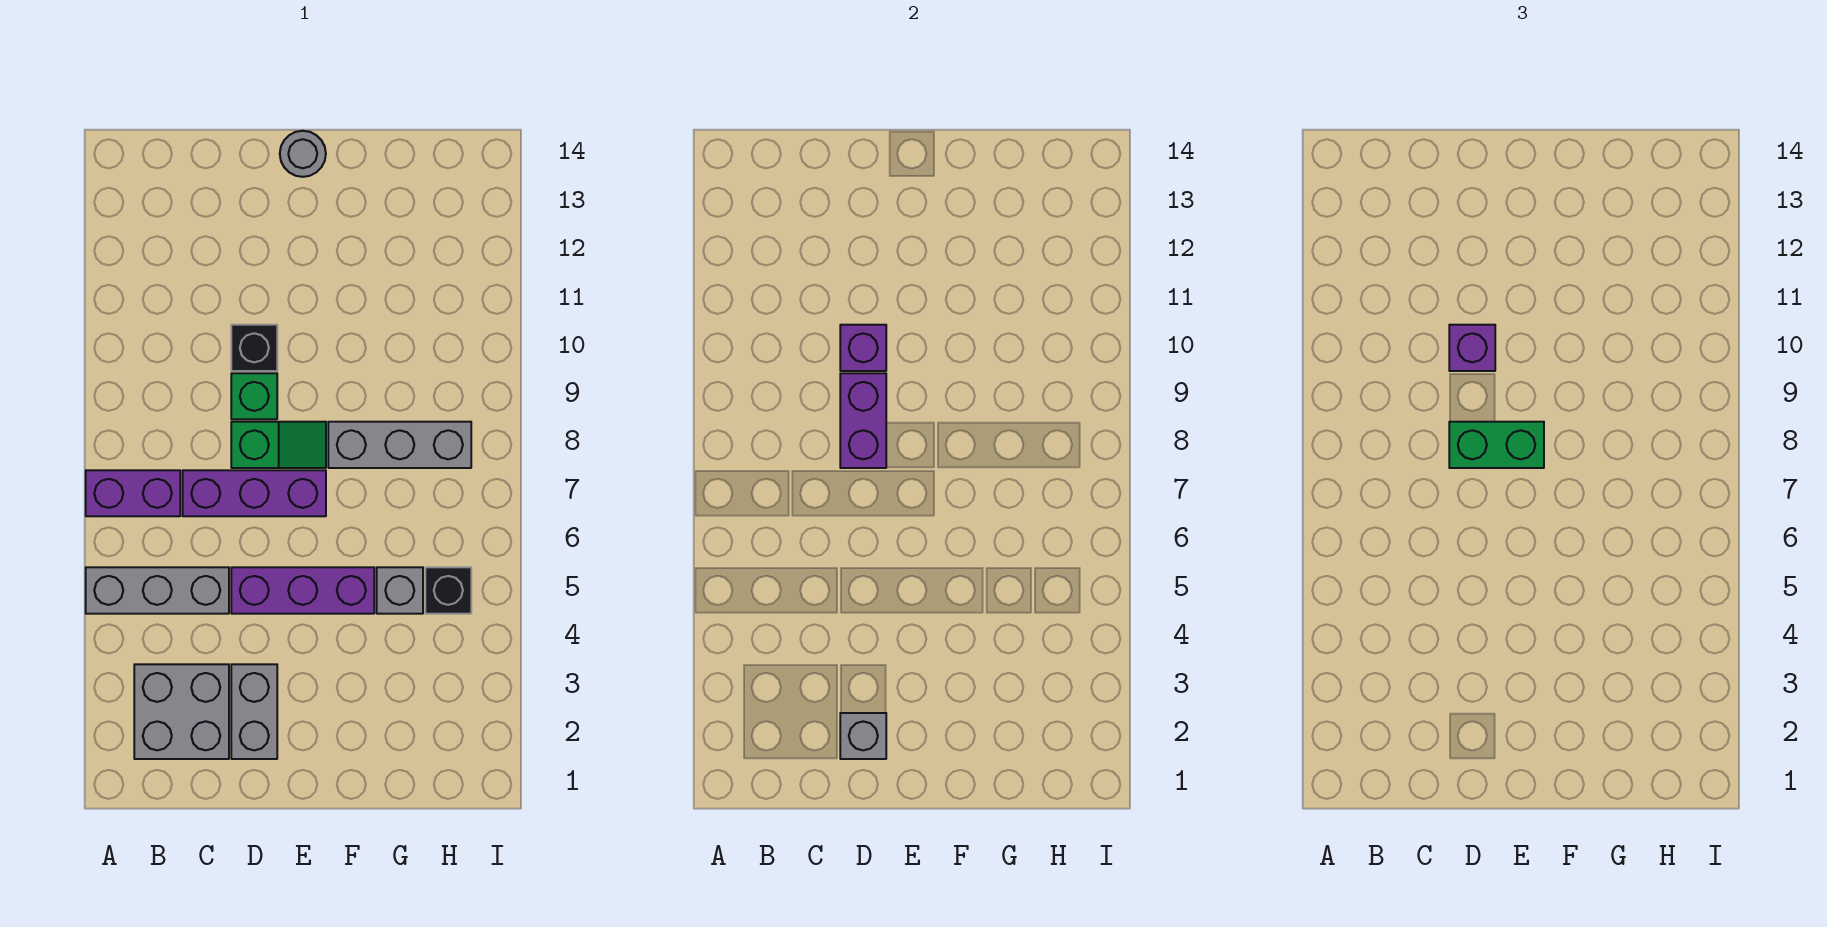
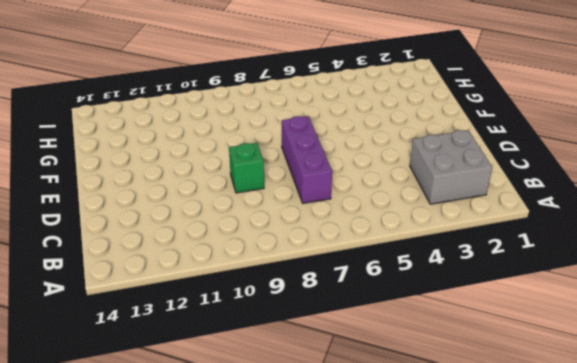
none -> grey brick A5:C5 level 1
none -> purple brick A7:B7 level 1
none -> grey brick D2:D3 level 1

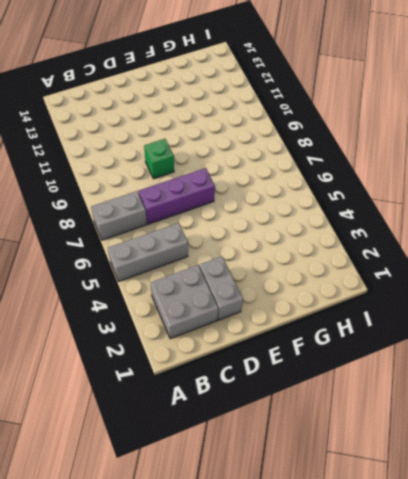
grey brick A7:B7 level 1 -> purple brick A7:B7 level 1
none -> purple brick D5:F5 level 1
none -> green slope D8:E8 level 1 top D
none -> black brick D10 level 1

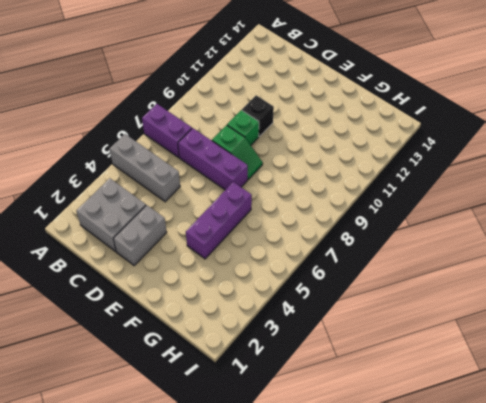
purple brick F4:F6 level 1 -> purple brick D5:F5 level 1
none -> grey round brick E14 level 1
none -> grey brick F8:H8 level 1
none -> grey brick G5 level 1

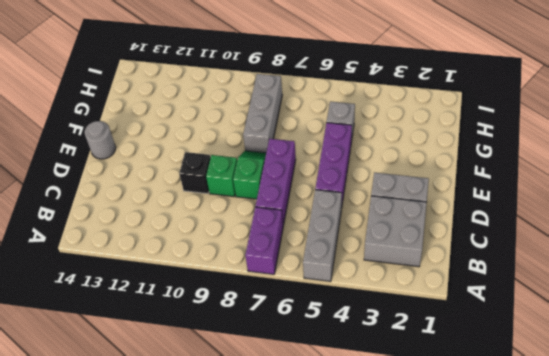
none -> black brick H5 level 1
none -> grey brick D2 level 2
none -> purple brick D8:D9 level 2

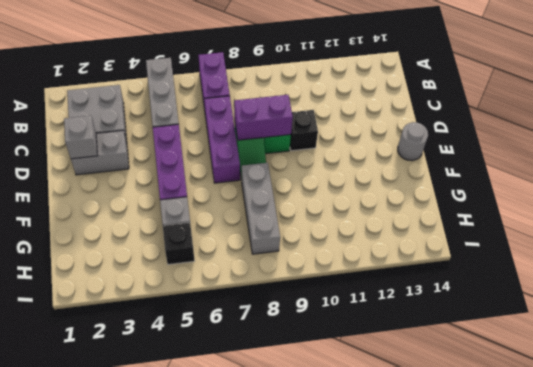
none -> purple brick D10 level 2
none -> green brick D8:E8 level 3
none -> purple brick D10 level 3

